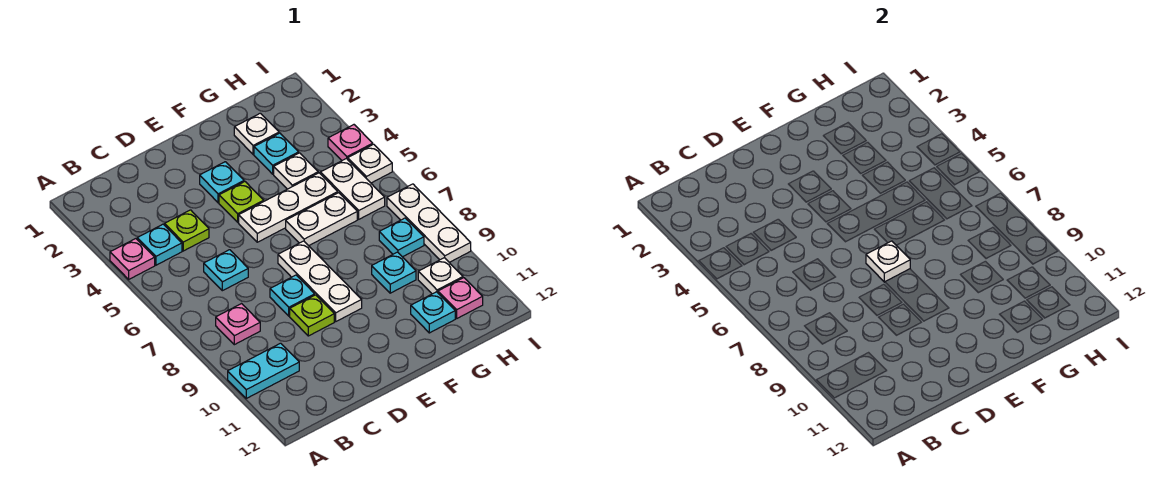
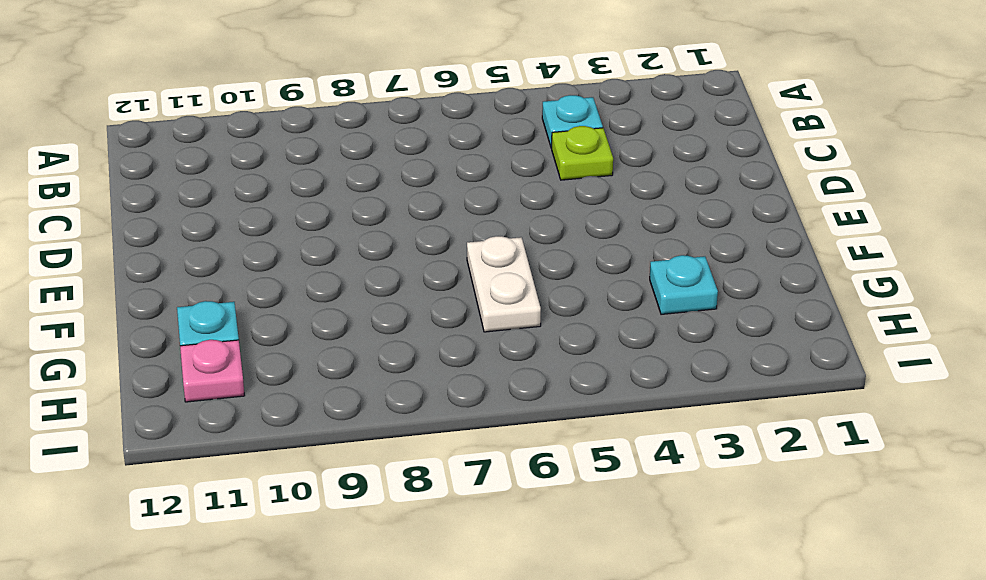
none -> pink plate A4 level 1
none -> cyan plate A10:B10 level 1
none -> pink plate B8 level 1

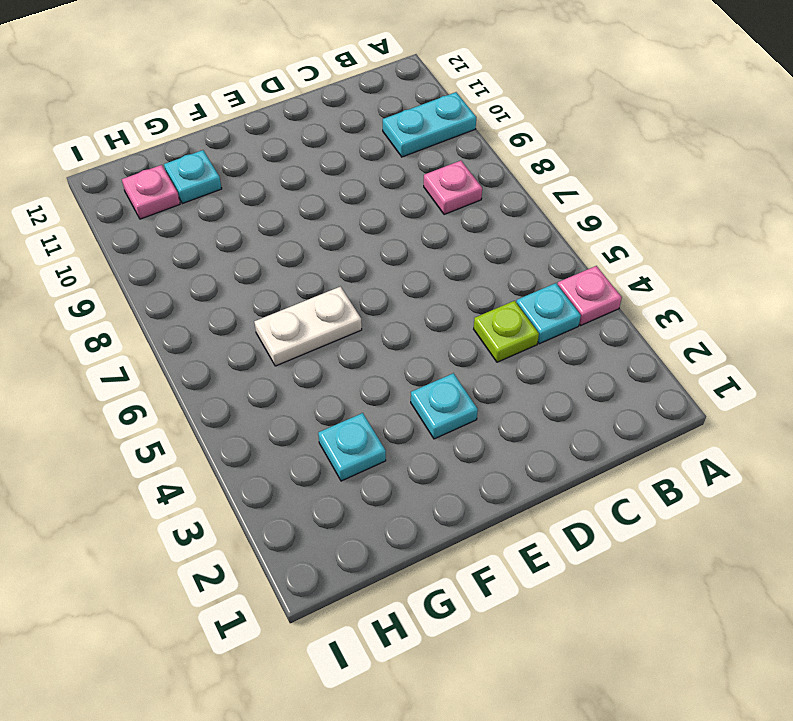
none -> cyan plate C6 level 1
none -> cyan plate D8 level 1
none -> lime plate D9 level 1

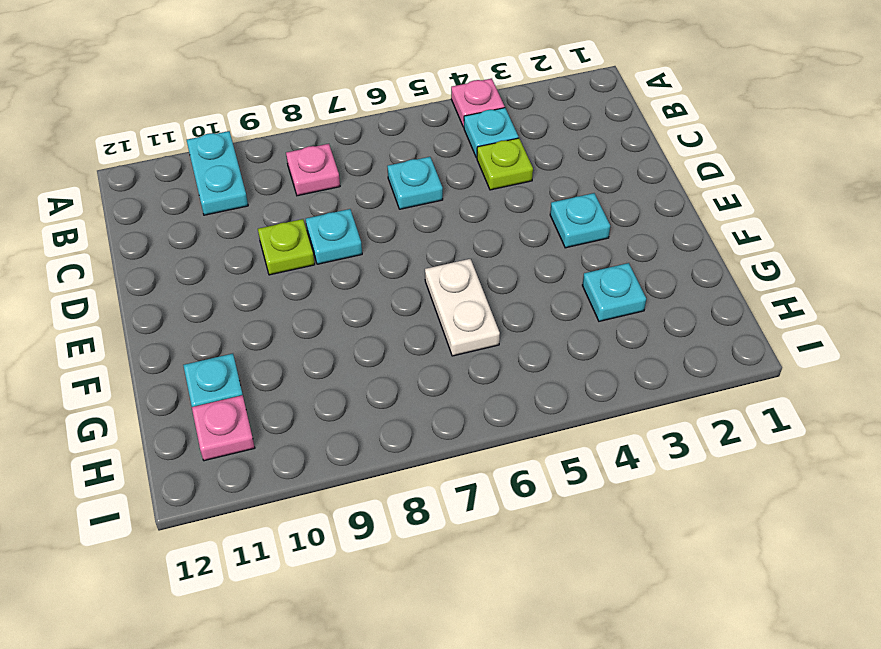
none -> lime plate E4 level 1
none -> white plate E5:G5 level 1
none -> white plate E7:E9 level 1

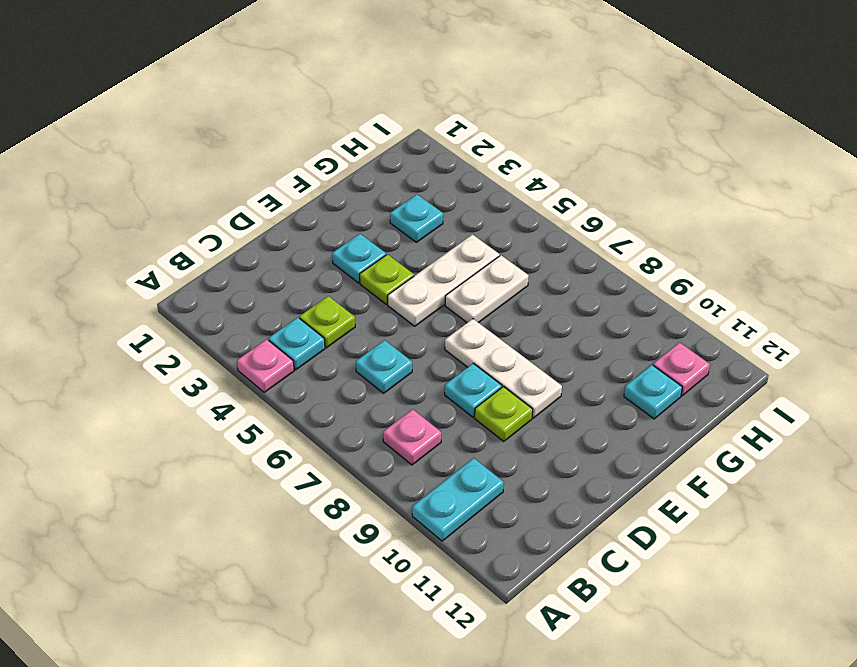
none -> white plate G2 level 1
none -> white plate G4 level 1
none -> cyan plate G9 level 1

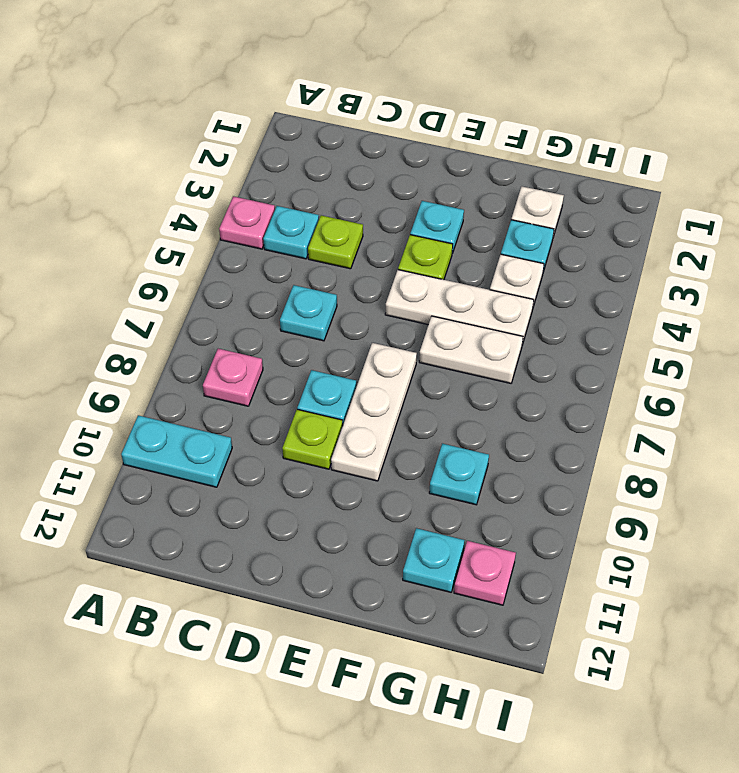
none -> white plate H5:H6 level 1
none -> cyan plate H8 level 1
none -> white plate H10 level 1

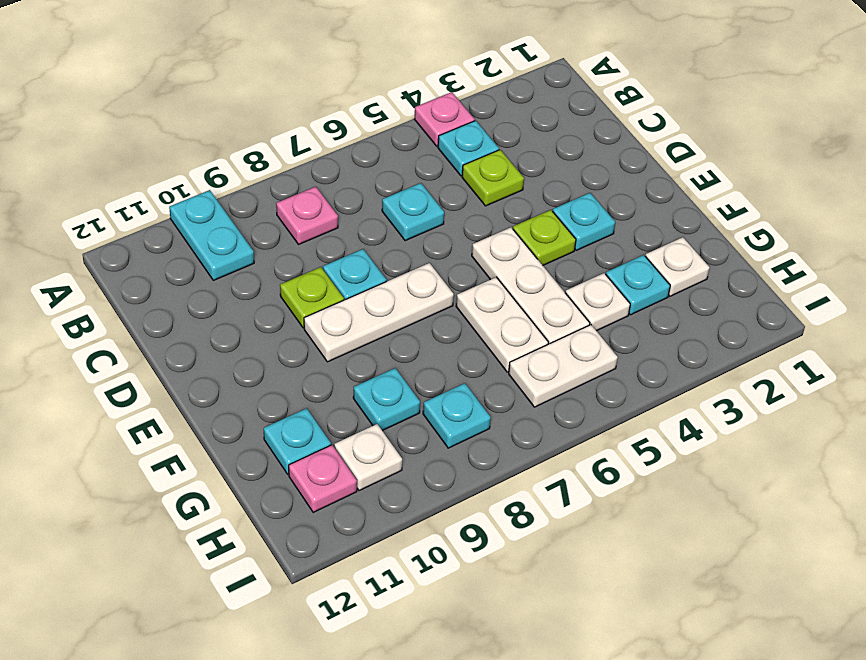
none -> pink plate I4 level 1
none -> white plate I5 level 1
none -> white plate I7:I9 level 1

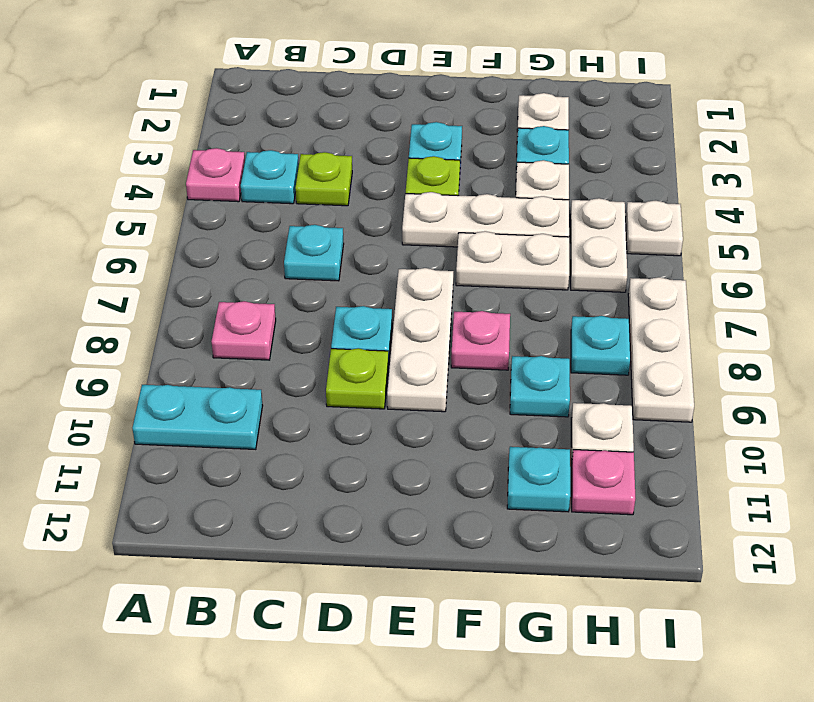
pink plate F8 level 1 -> pink plate I4 level 1
none -> white plate E7 level 2

